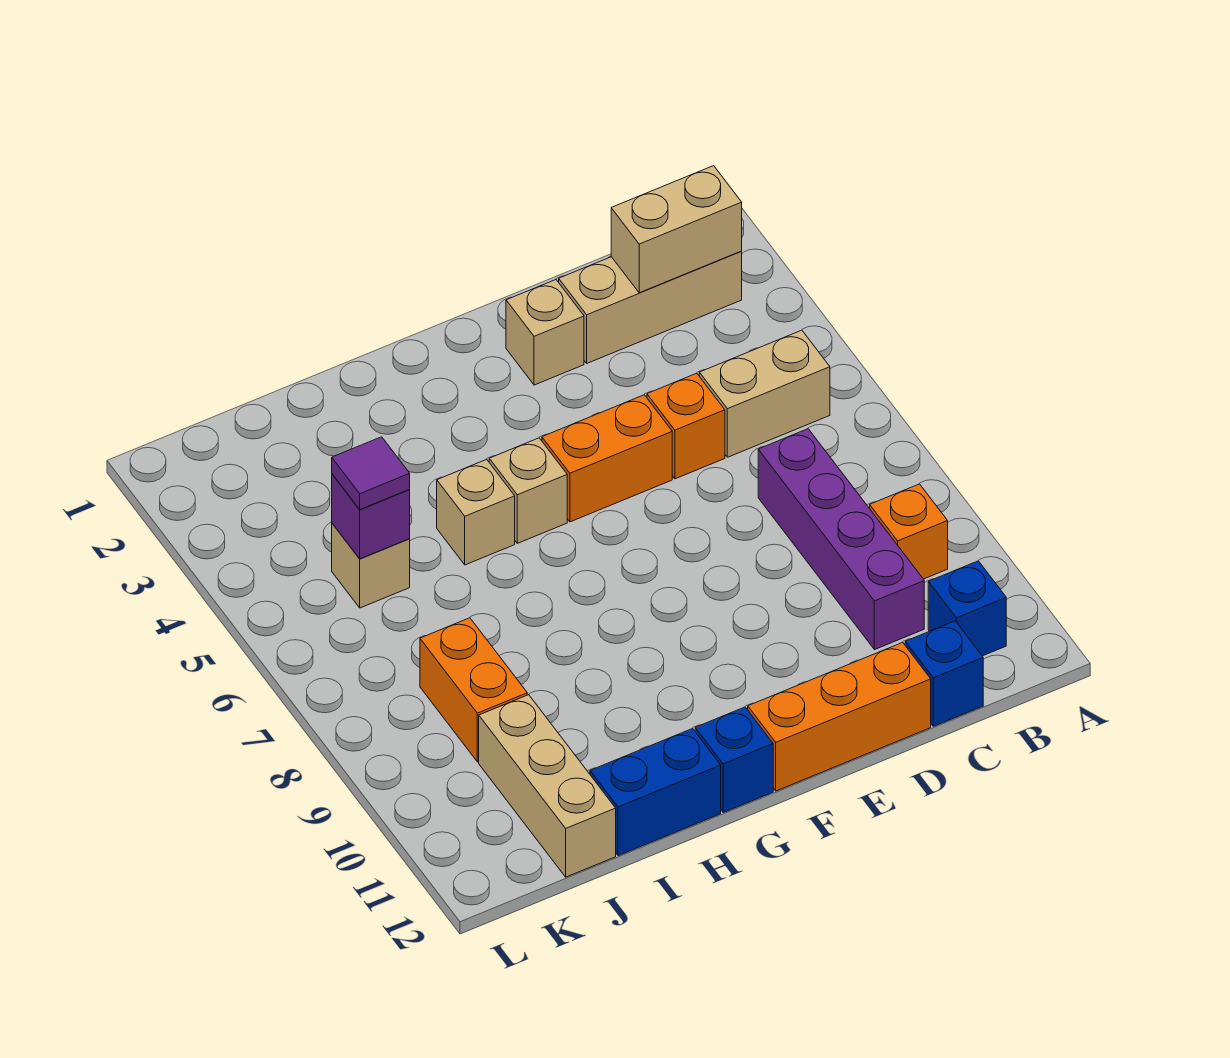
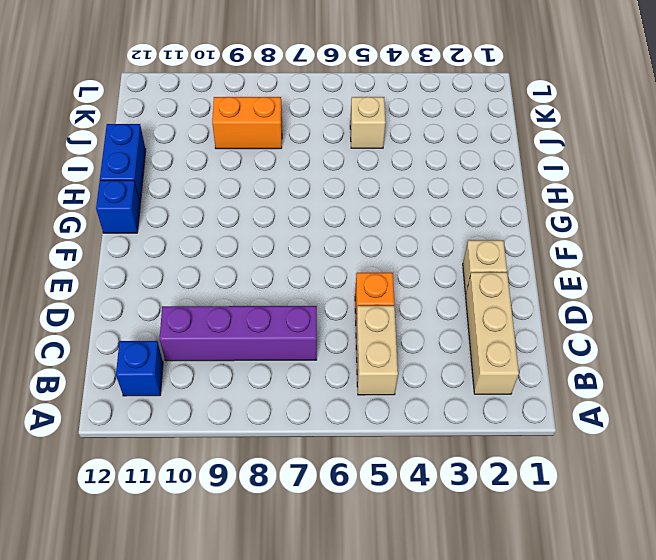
none -> orange brick B9 level 1
none -> blue brick C12 level 1
none -> orange brick D12:F12 level 1

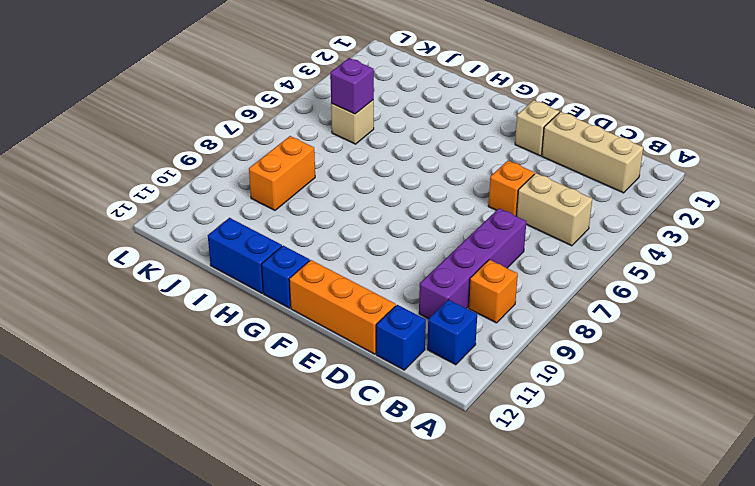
none -> orange brick E5:F5 level 1
none -> tan brick G5 level 1
none -> tan brick H5 level 1

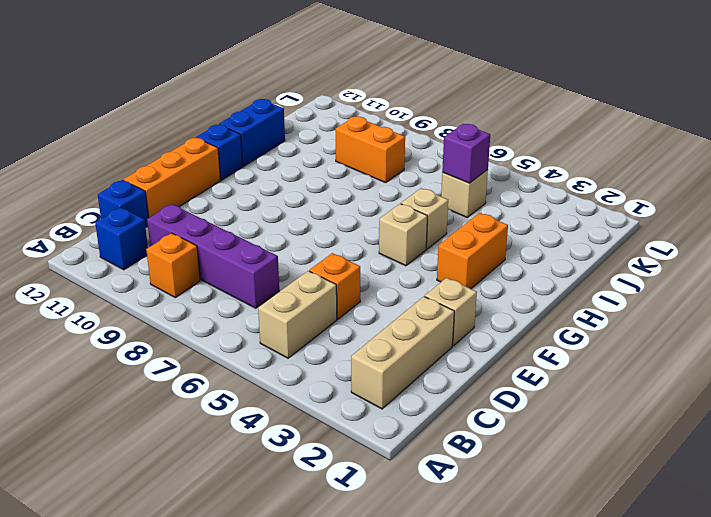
orange brick G3:H3 level 1 -> orange brick E5:F5 level 1
none -> tan brick J10:J12 level 1
none -> tan brick B2:C2 level 2
none -> purple tile J5 level 3

